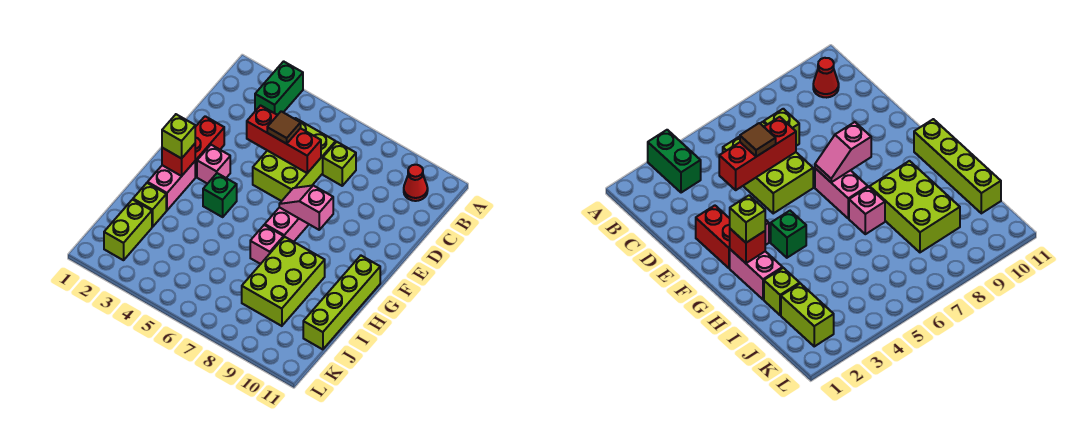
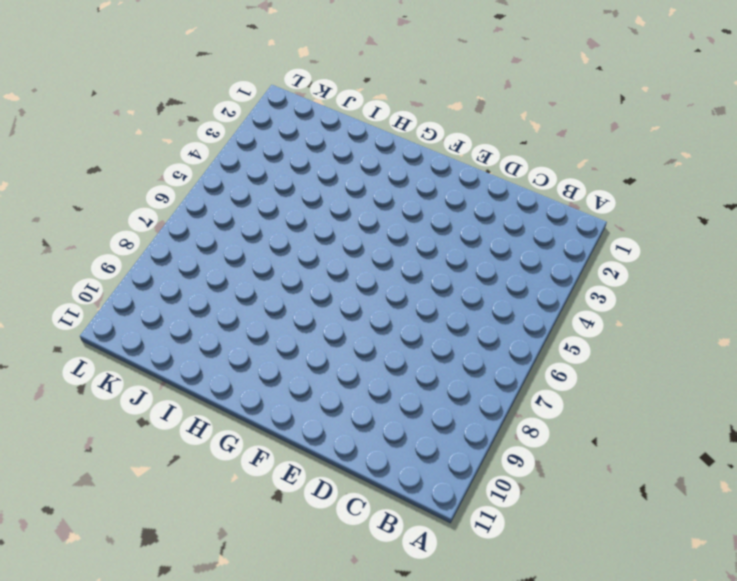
none -> green brick A3:B3 level 1
none -> red cone B10 level 1
none -> lime brick C5:E6 level 1

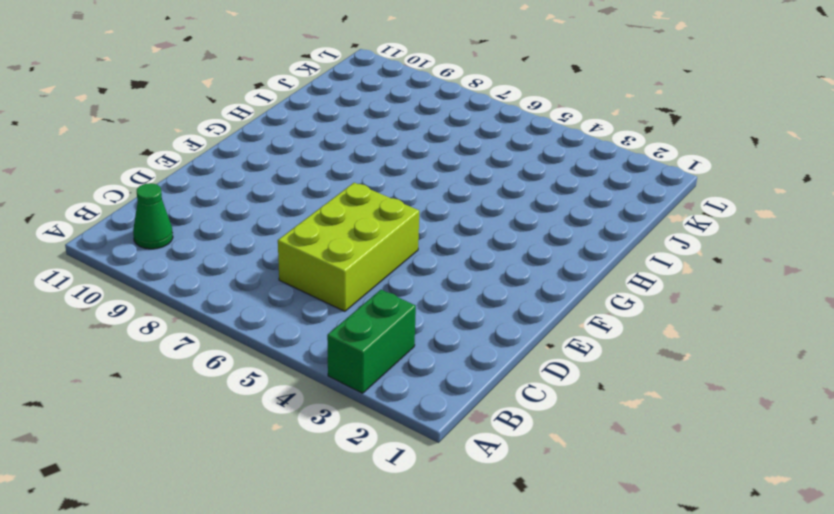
green cone B10 level 1 -> red cone B10 level 1
none -> lime brick C7 level 1
none -> red brick E2:F2 level 1
none -> pink brick F3 level 1

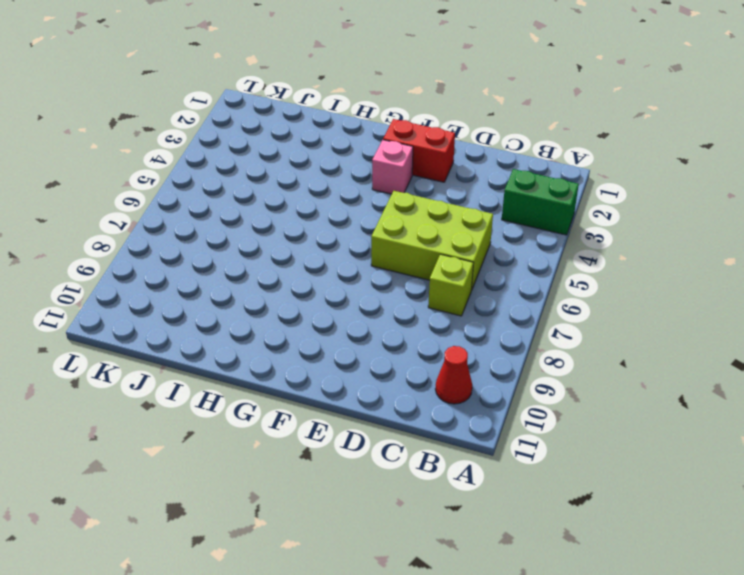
none -> pink brick F7:G7 level 1
none -> pink brick G2:H2 level 1
none -> green brick G4 level 1

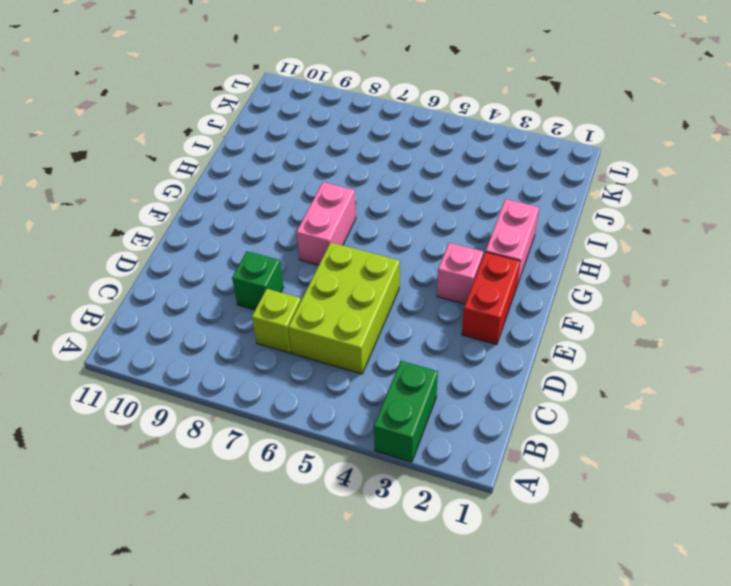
green brick D8 level 1 -> green brick G4 level 1
none -> red cone B10 level 1
none -> lime brick G11:J11 level 1
none -> pink brick H7 level 1

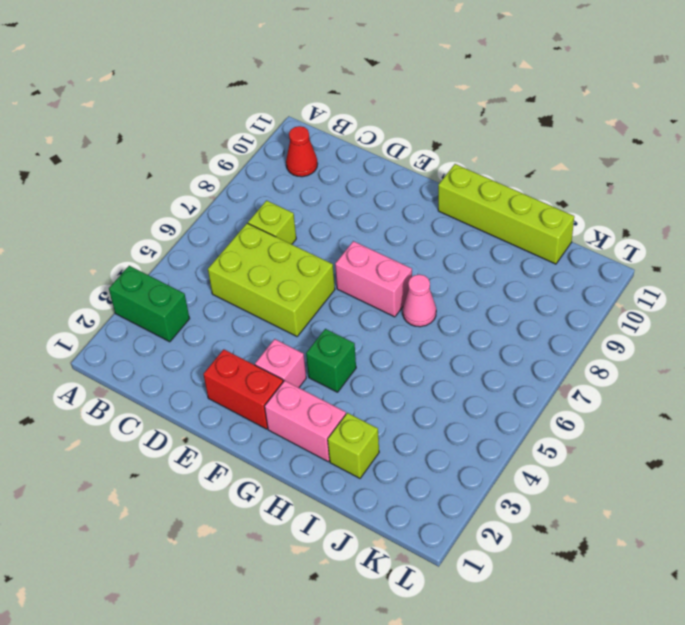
pink cone H7 level 1 -> pink brick H7 level 1
none -> lime brick H8:J9 level 1
none -> lime brick J2:K2 level 1
none -> red brick D4:D6 level 2

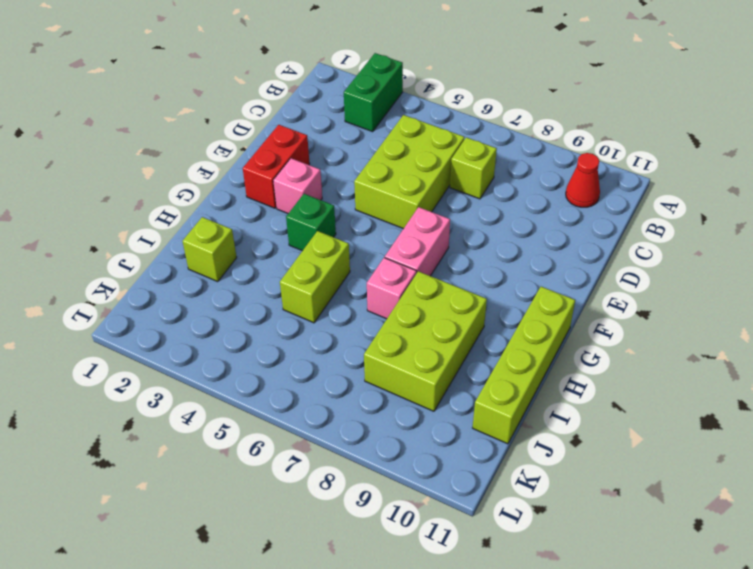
lime brick H5:I5 level 1 -> lime brick J2:K2 level 1
none -> pink brick G2:H2 level 1
none -> red brick D4:D6 level 2
none -> pink slope F7:F8 level 2 top 8

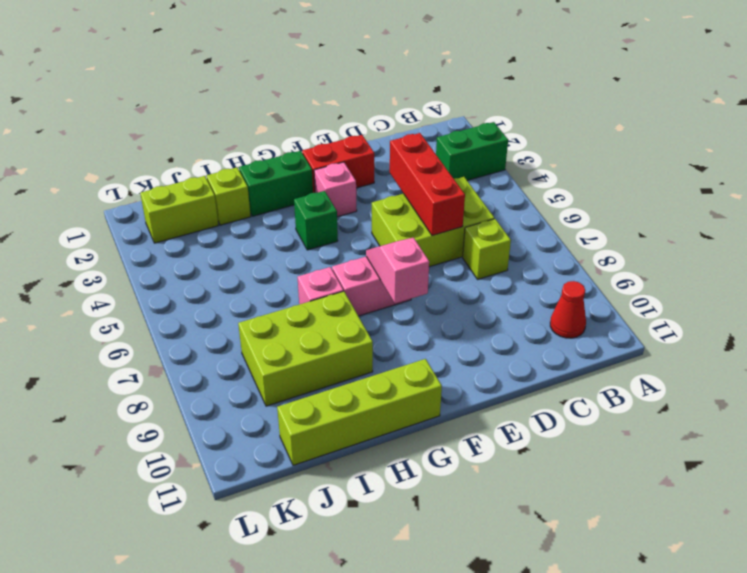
green brick G2:H2 level 1 -> pink brick G2:H2 level 1
none -> red brick G2 level 2
none -> brown tile D5 level 3
none -> lime brick G2 level 3

